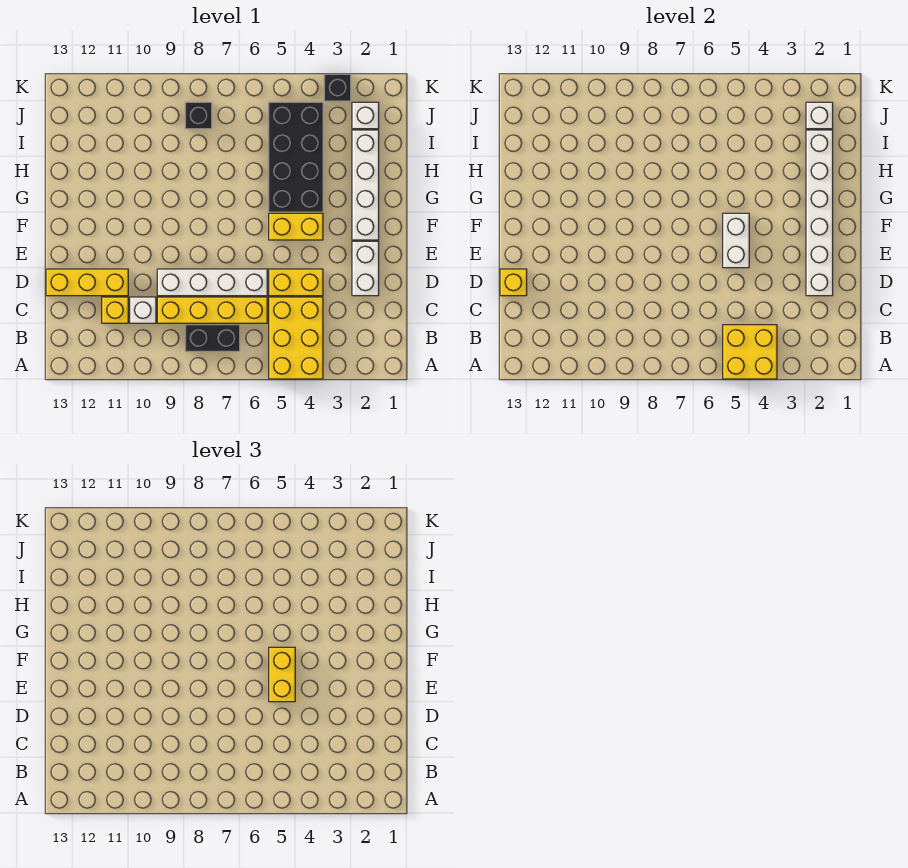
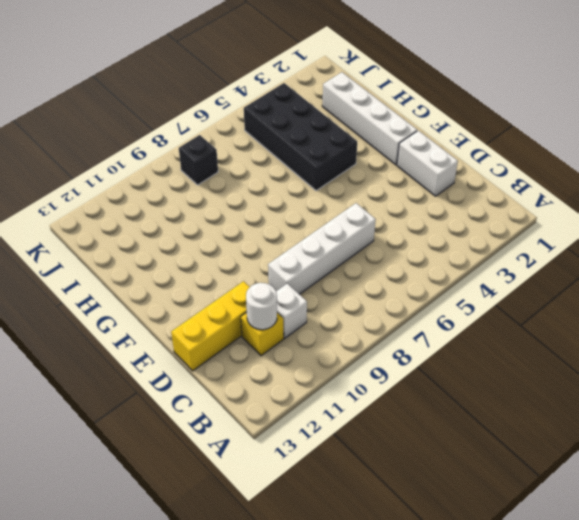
white round brick C11 level 2 -> none
none -> yellow brick A4:C5 level 1
none -> black brick B7:B8 level 1
none -> yellow brick C6:C9 level 1

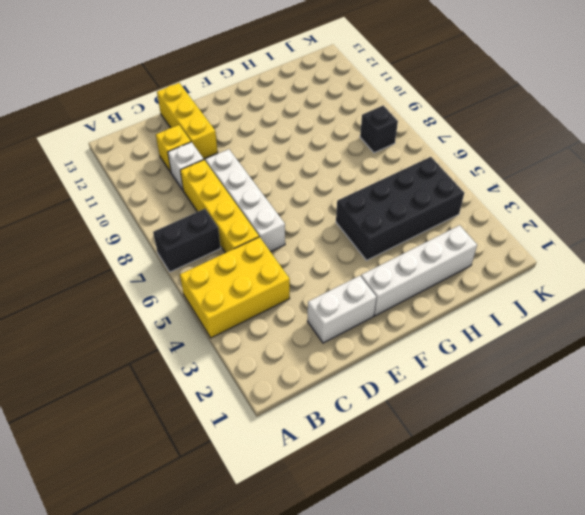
black brick A7:B7 level 1 -> black brick B7:B8 level 1
none -> yellow brick D4:D5 level 1
none -> yellow brick F4:F5 level 1
none -> white brick J2 level 1

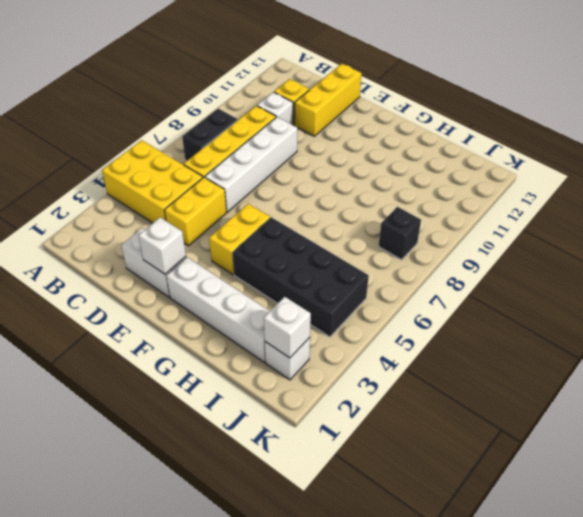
white brick E2 level 2 -> white brick D2:I2 level 2
none -> black brick K3 level 1
none -> yellow brick A4:B5 level 2
none -> yellow brick D13 level 2

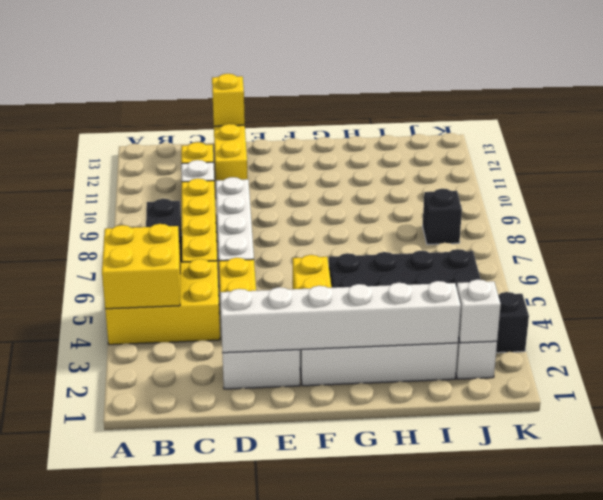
none -> white brick E5:F5 level 2
none -> yellow brick E5:F5 level 3

